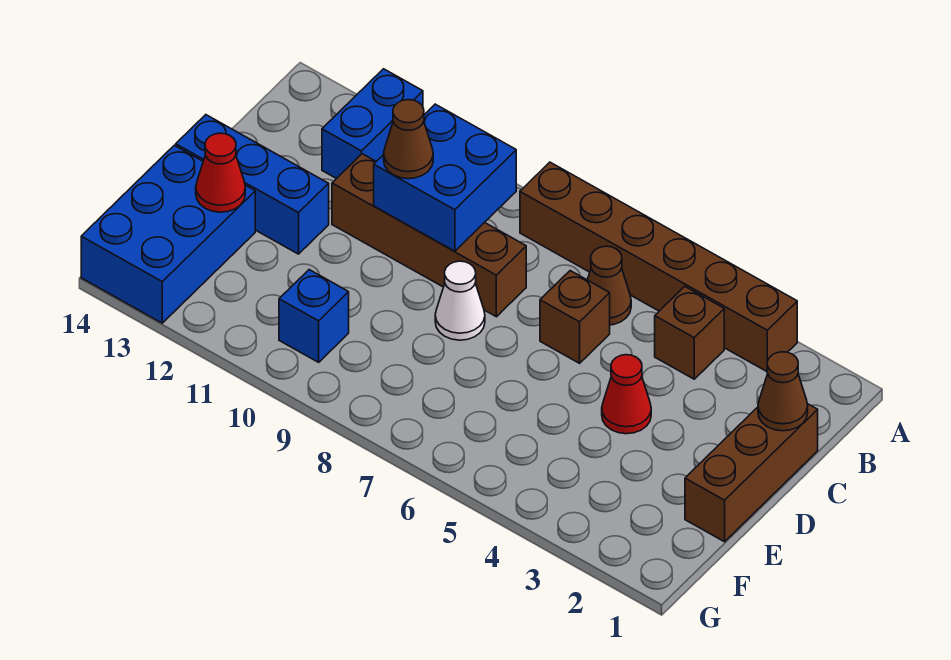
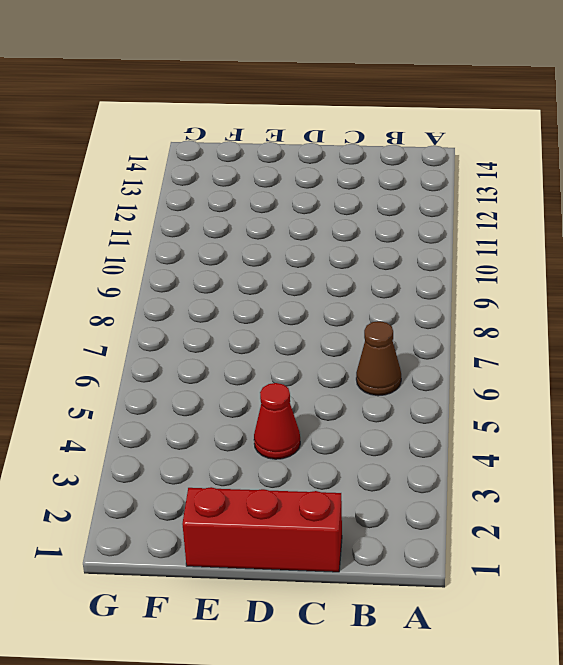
red brick C1:E1 level 1 -> brown brick C1:E1 level 1
none -> brown brick A3:A8 level 1
none -> blue brick A12:B12 level 1
none -> brown brick B4 level 1

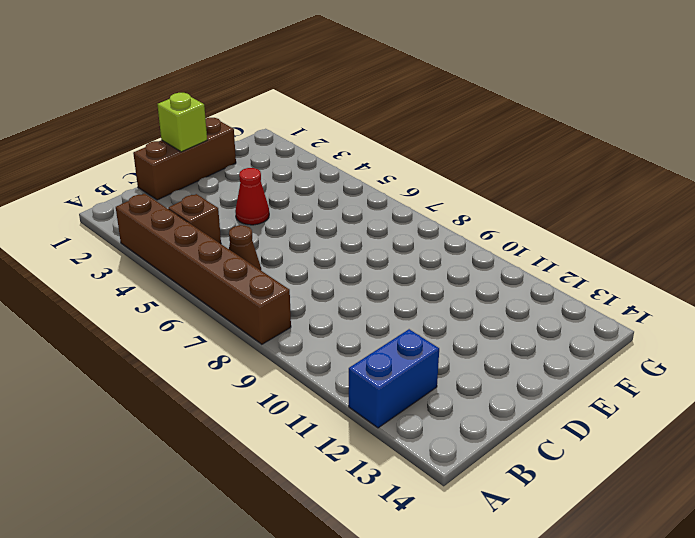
lime brick D1 level 2 -> none
none -> brown brick C6 level 1
none -> brown brick C8:C11 level 1
none -> white cone D8 level 1

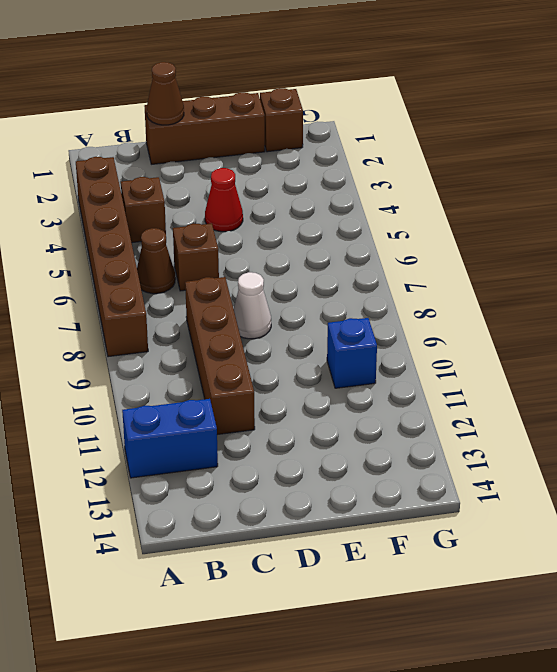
brown brick F1 level 1 -> none
none -> blue brick D12:D14 level 1
none -> blue brick E13:G14 level 1
none -> blue brick B9:C10 level 2

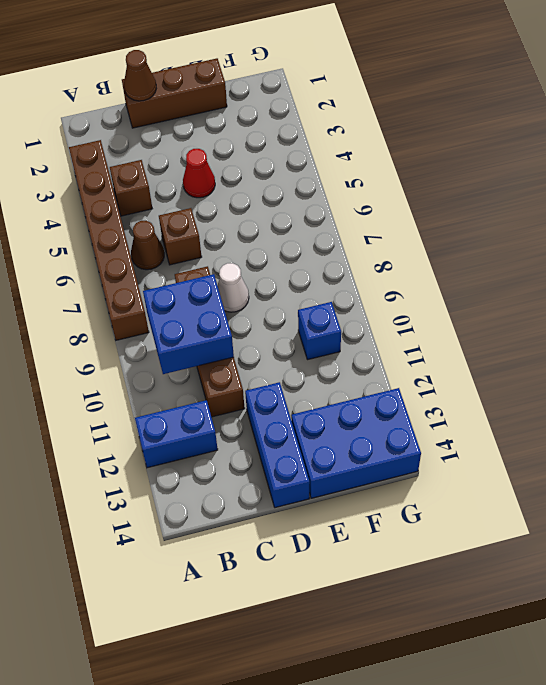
none -> red cone E13 level 2
none -> brown cone C10 level 3

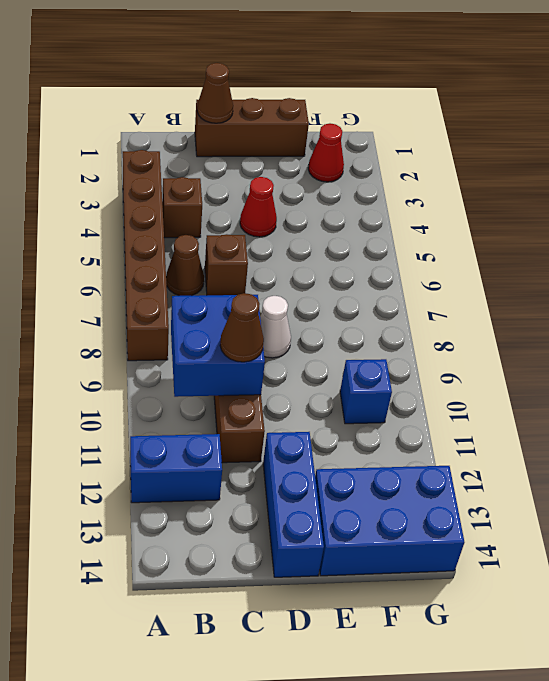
red cone F2 level 1 -> red cone E13 level 2

